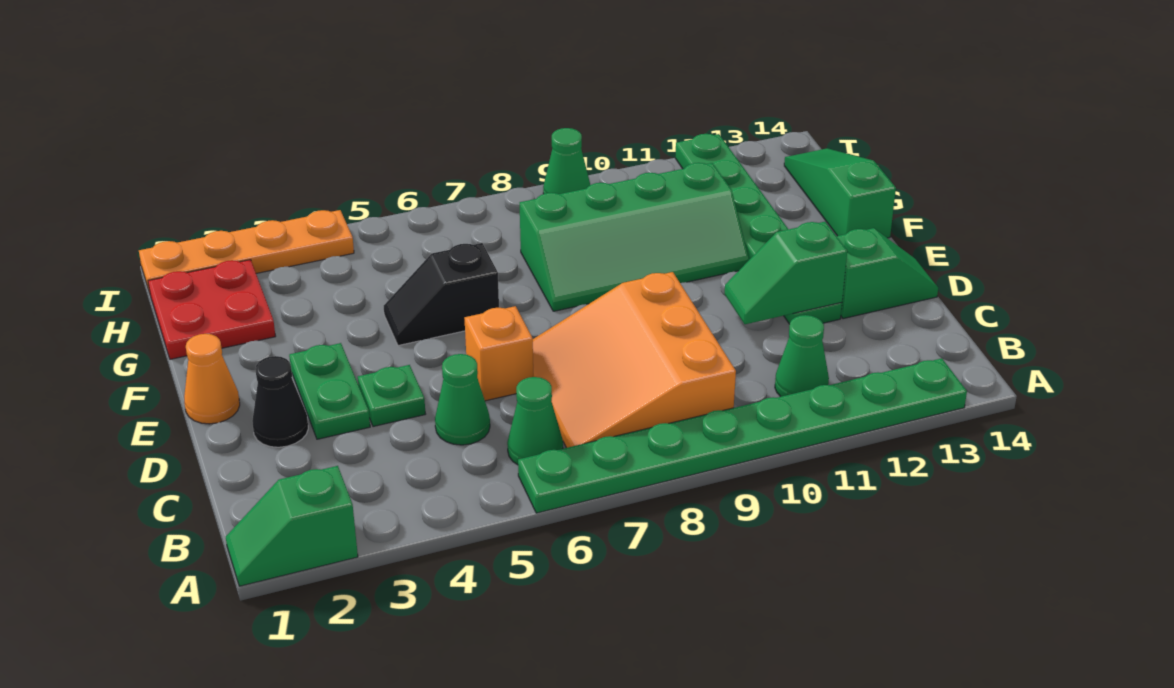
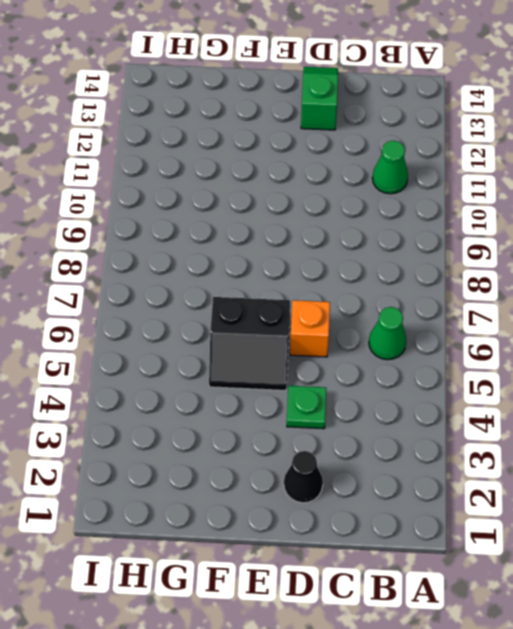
black slope E5:F6 level 1 top 6 -> black slope F5:F6 level 1 top 6
none -> green slope A1:A2 level 1 top 2
none -> green plate A6:A13 level 1
none -> orange slope B7:D9 level 1 top 9

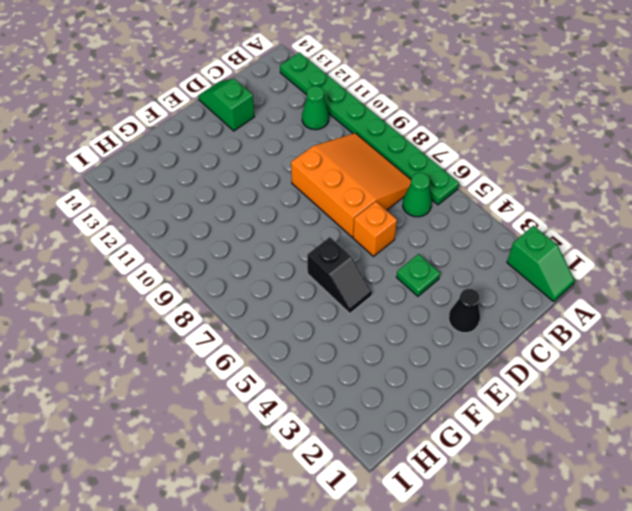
orange slope B7:D9 level 1 top D -> orange slope B7:D9 level 1 top 9
none -> green cone C5 level 1
none -> green plate D3:E3 level 1
none -> green plate D12:I12 level 1

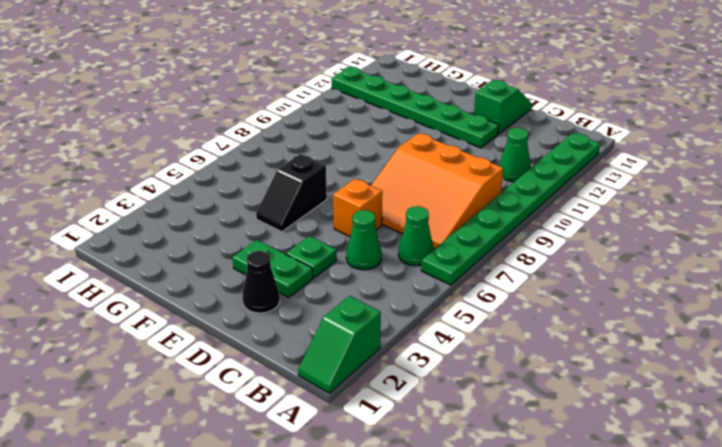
none -> orange cone E1 level 1
none -> green slope F8:G11 level 1 top G
none -> green slope F14:H14 level 1 top F

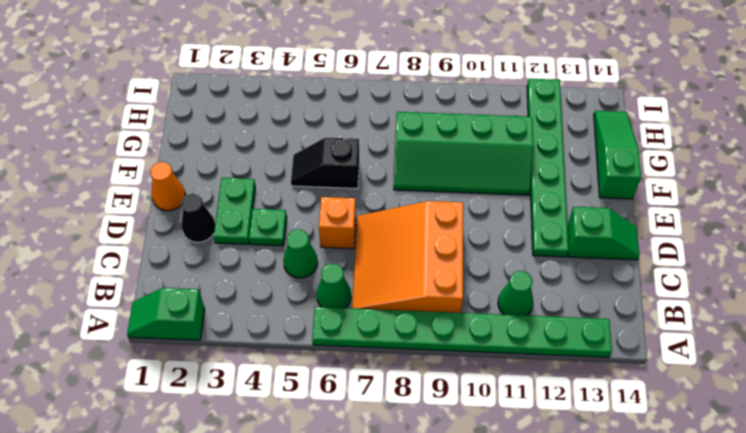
none -> red plate G1:H2 level 1
none -> orange plate I1:I4 level 1
none -> green cone I9 level 1

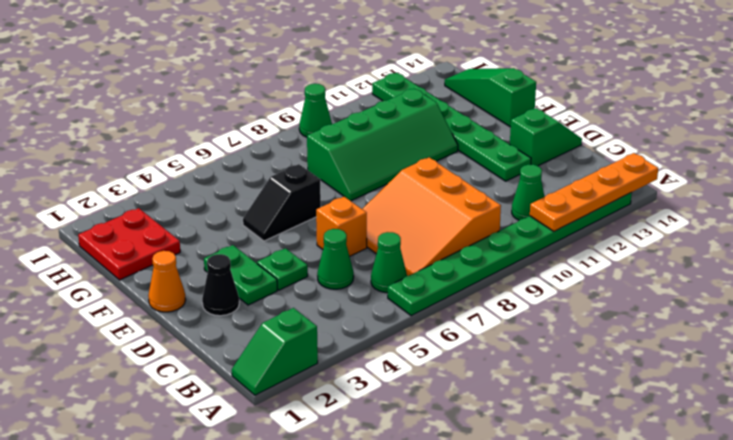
orange plate A11:A14 level 2 -> orange plate I1:I4 level 1
none -> green slope D11:D12 level 2 top 12

